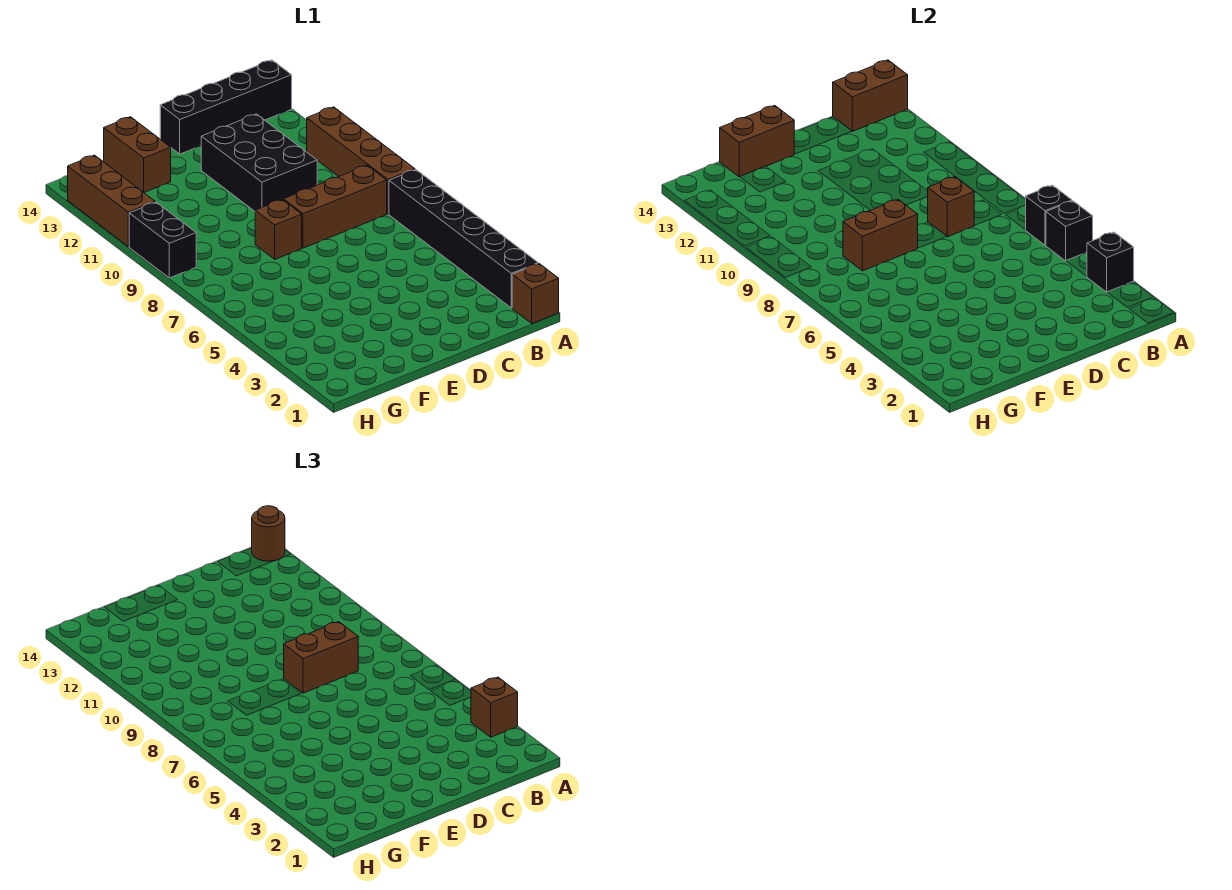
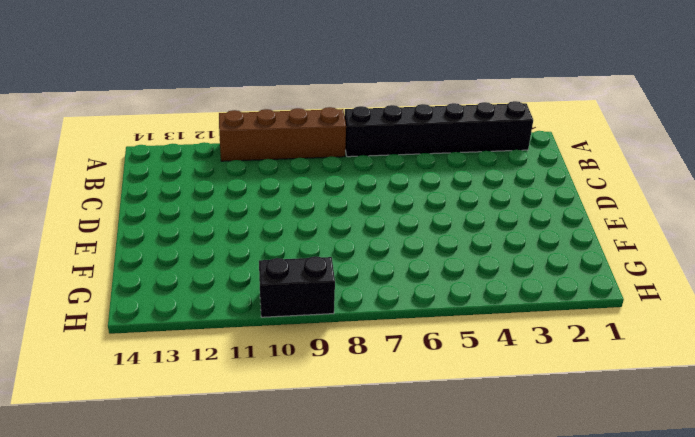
none -> brown brick A1 level 1
none -> black brick A14:D14 level 1
none -> brown brick B8:D8 level 1

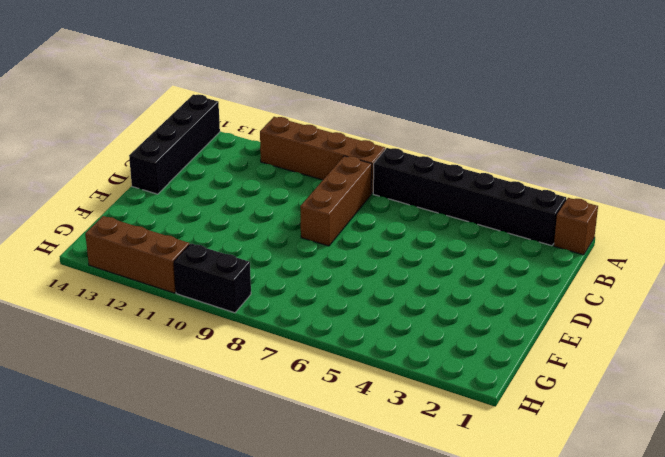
none -> black brick C10:D12 level 1
none -> brown brick E8 level 1
none -> brown brick F13:F14 level 1

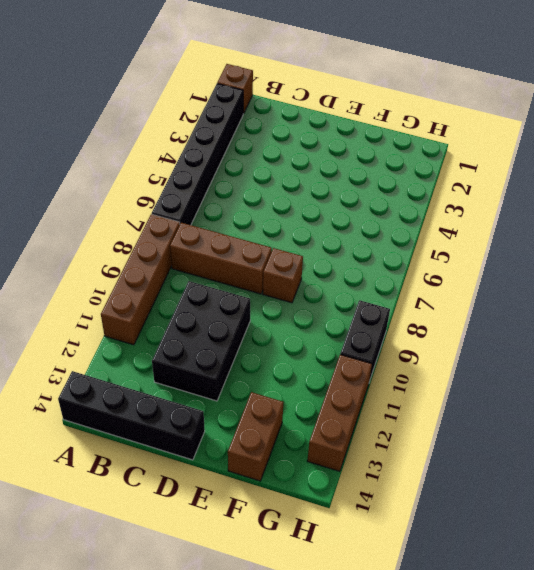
none -> black brick A3 level 2
none -> black brick A5 level 2
none -> black brick A6 level 2

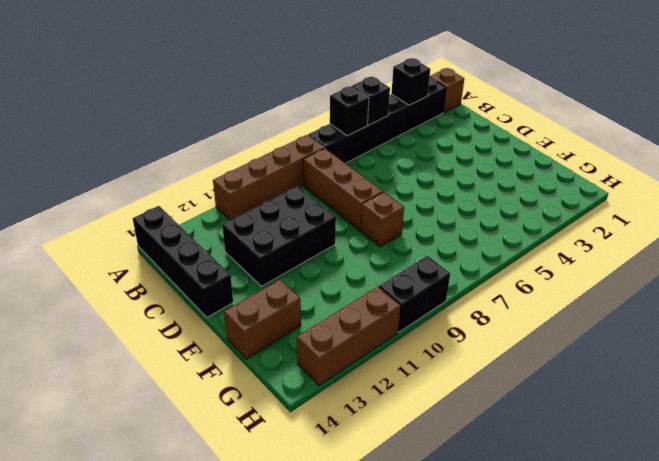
none -> brown brick A14:B14 level 2
none -> brown brick C8 level 2
none -> brown brick E8:F8 level 2

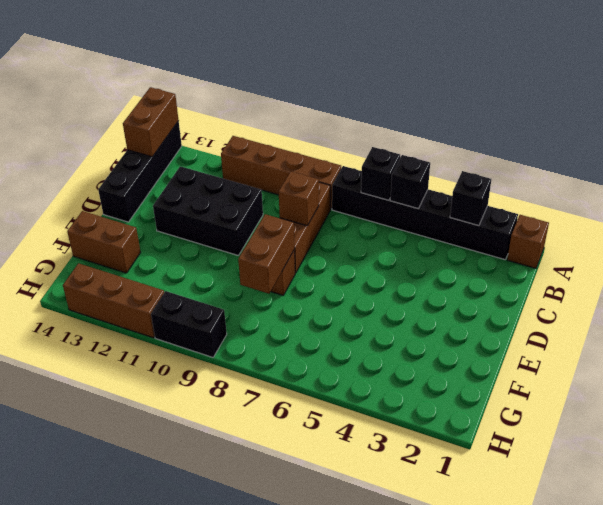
none -> brown brick E14:F14 level 2
none -> brown brick A3 level 3
none -> brown round brick A14 level 3

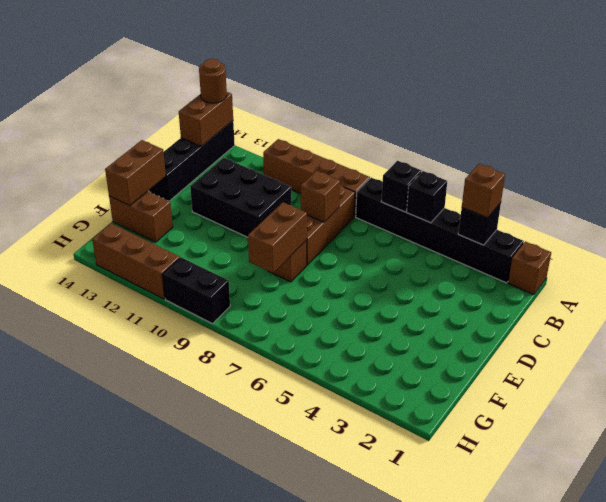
none -> brown brick C8:D8 level 3

